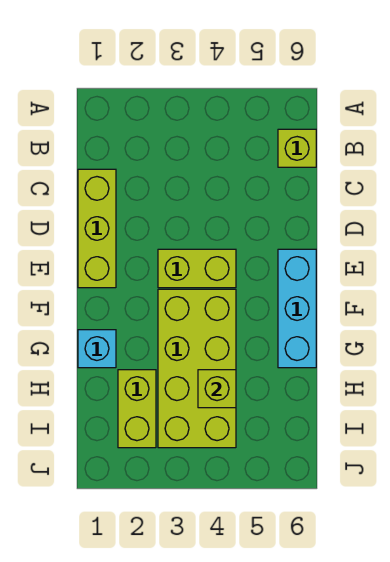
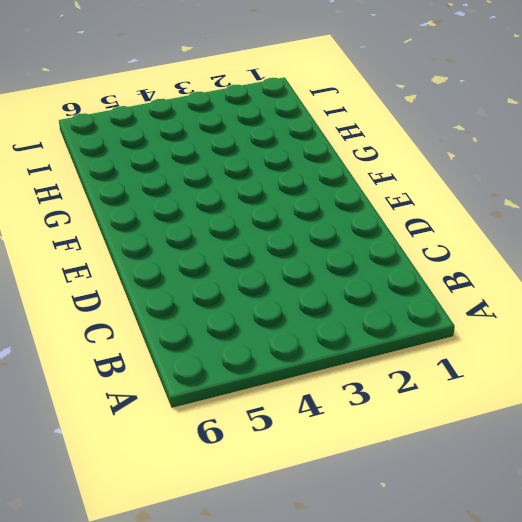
none -> lime brick B6 level 1
none -> lime brick C1:E1 level 1

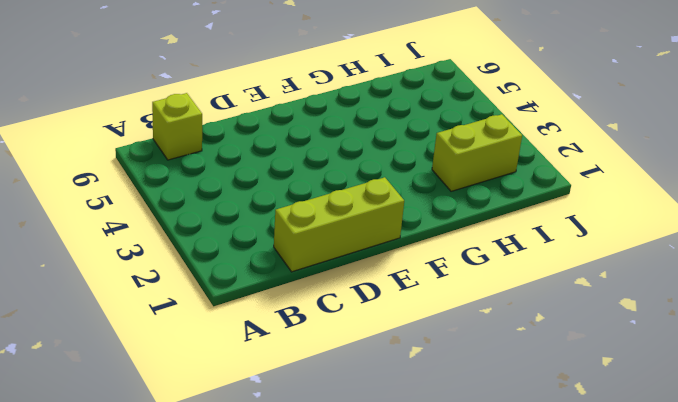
none -> lime brick E3:E4 level 1
none -> cyan brick E6:G6 level 1

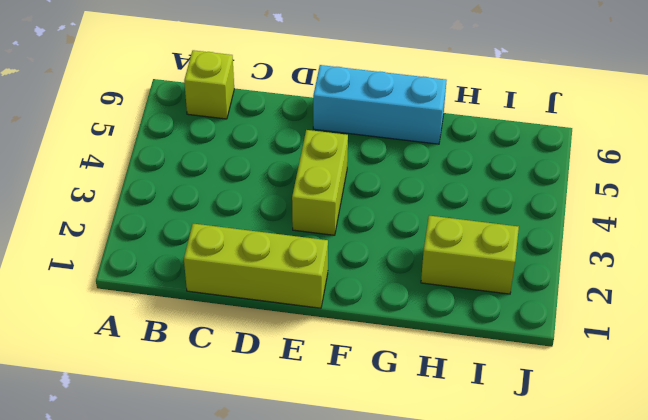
none -> lime brick F3:I4 level 1
none -> cyan brick G1 level 1

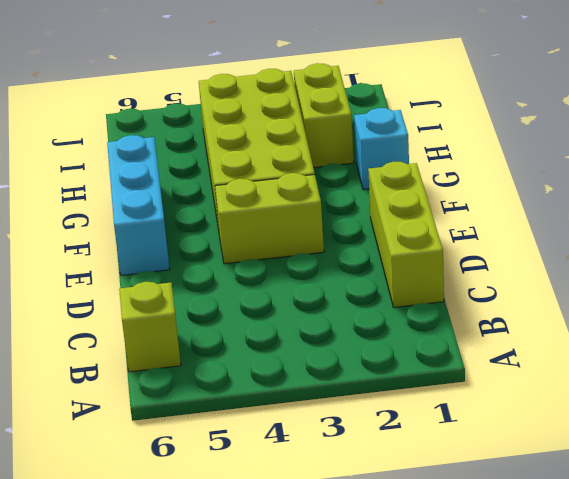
none -> lime brick H4 level 2

